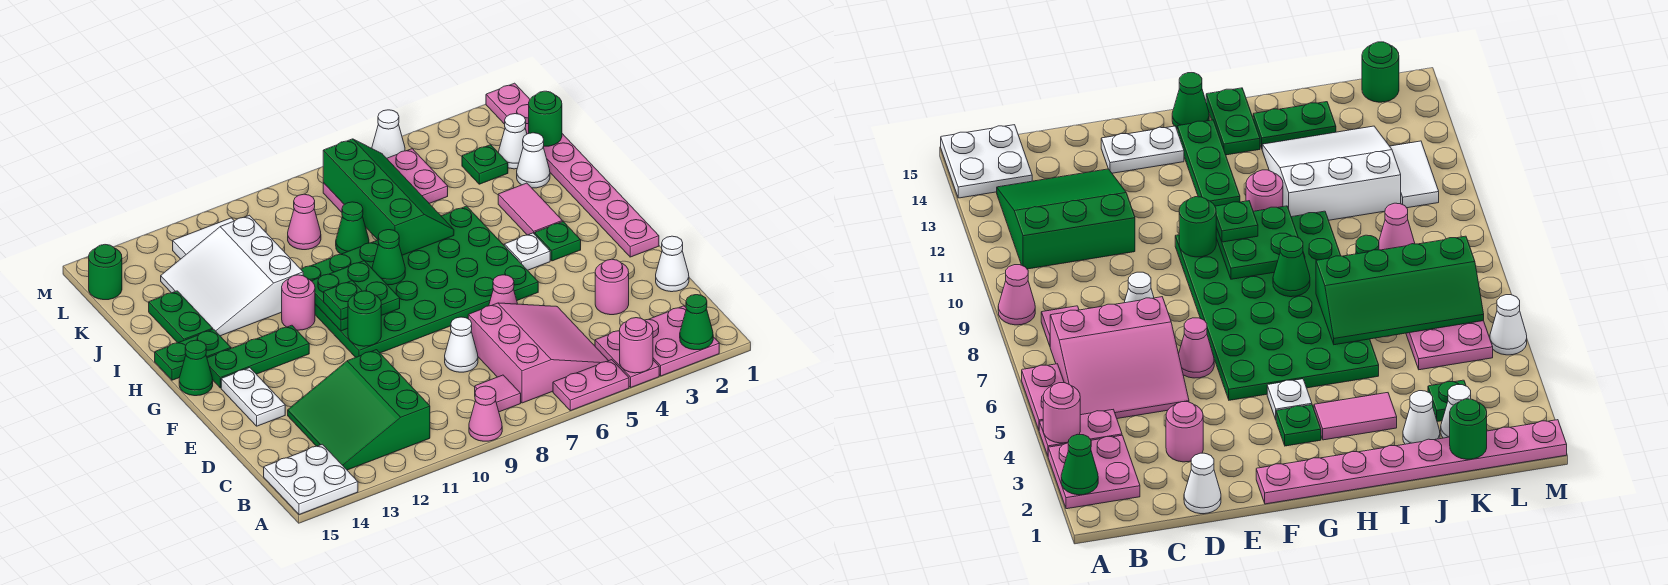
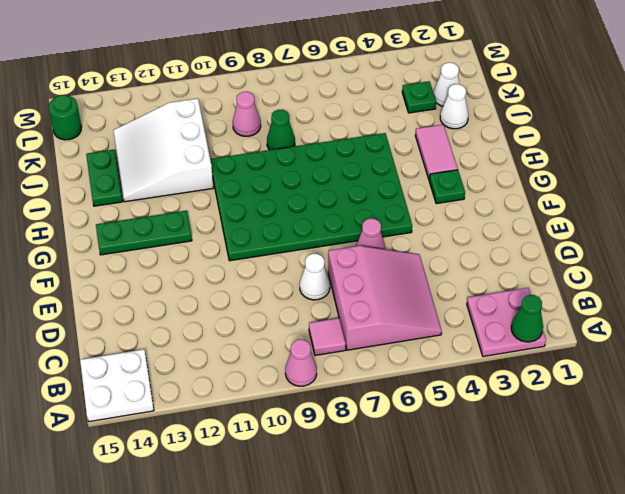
none -> pink plate A4:B4 level 1
none -> pink plate A5:A6 level 1
none -> green slope B11:D13 level 1 top 11
none -> white cone D1 level 1

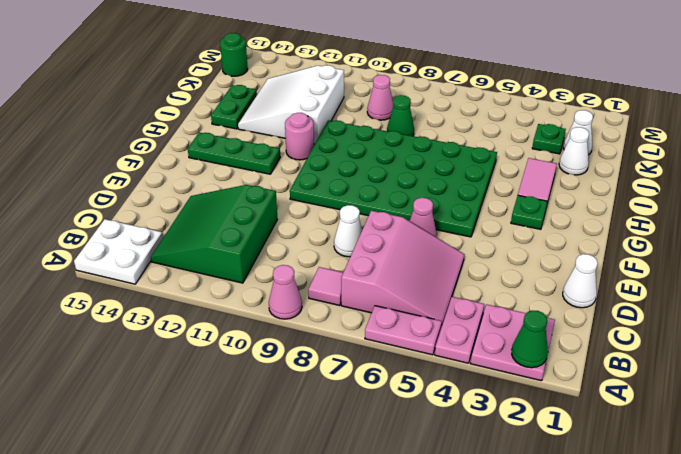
none -> pink round brick D3 level 1
none -> white plate E14:F14 level 1
none -> pink plate F1:M1 level 1
none -> white plate G4 level 1

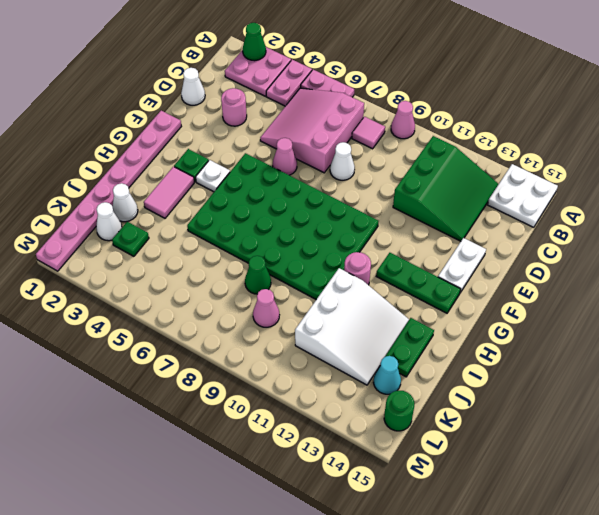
cyan cone K14 level 1 -> none
none -> green cone G15 level 1
none -> green plate H14:H15 level 1
none -> pink plate K5:L7 level 1
none -> white tile L11:L12 level 1

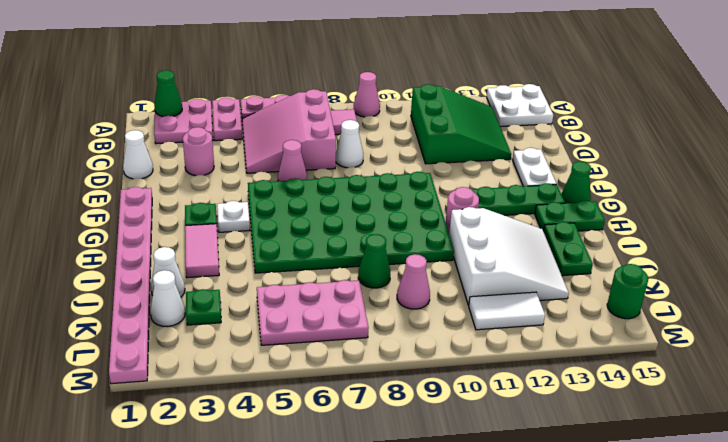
none -> white cone M5 level 1
none -> pink round brick A4 level 2
none -> green round brick F10 level 2
none -> green plate G9:H10 level 2

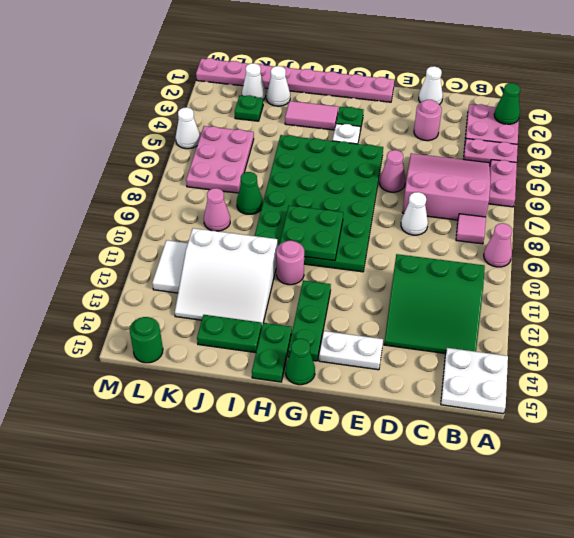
none -> pink round brick A4 level 2
none -> green round brick F10 level 2
none -> green cone H8 level 2
none -> green slope I6:L7 level 2 top 7

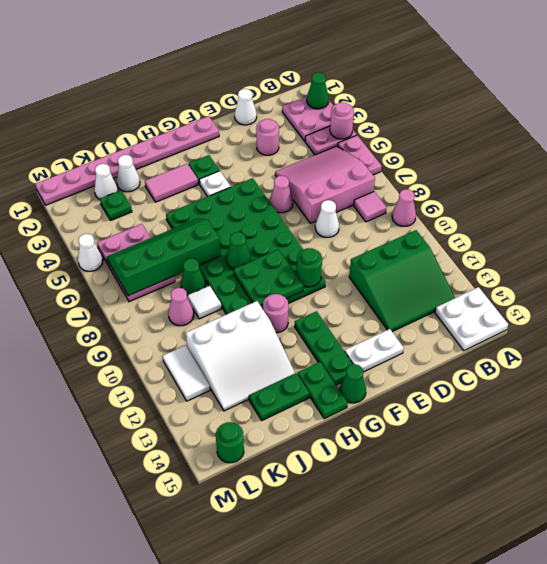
white tile J9 level 1 -> none
none -> green round brick K1 level 2
none -> green plate G10 level 3

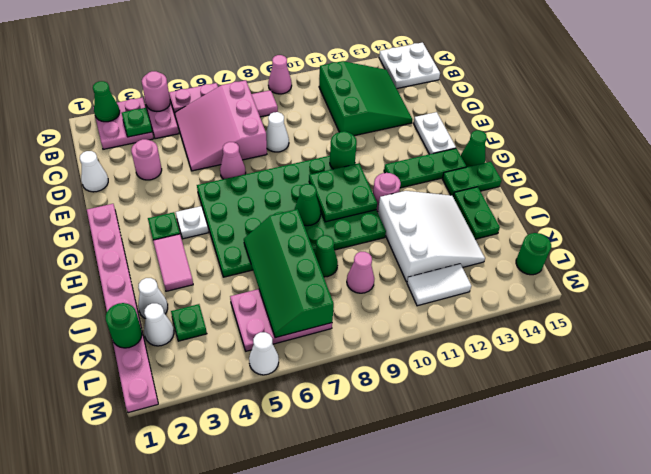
green plate B3 level 2 -> green plate G10 level 3

